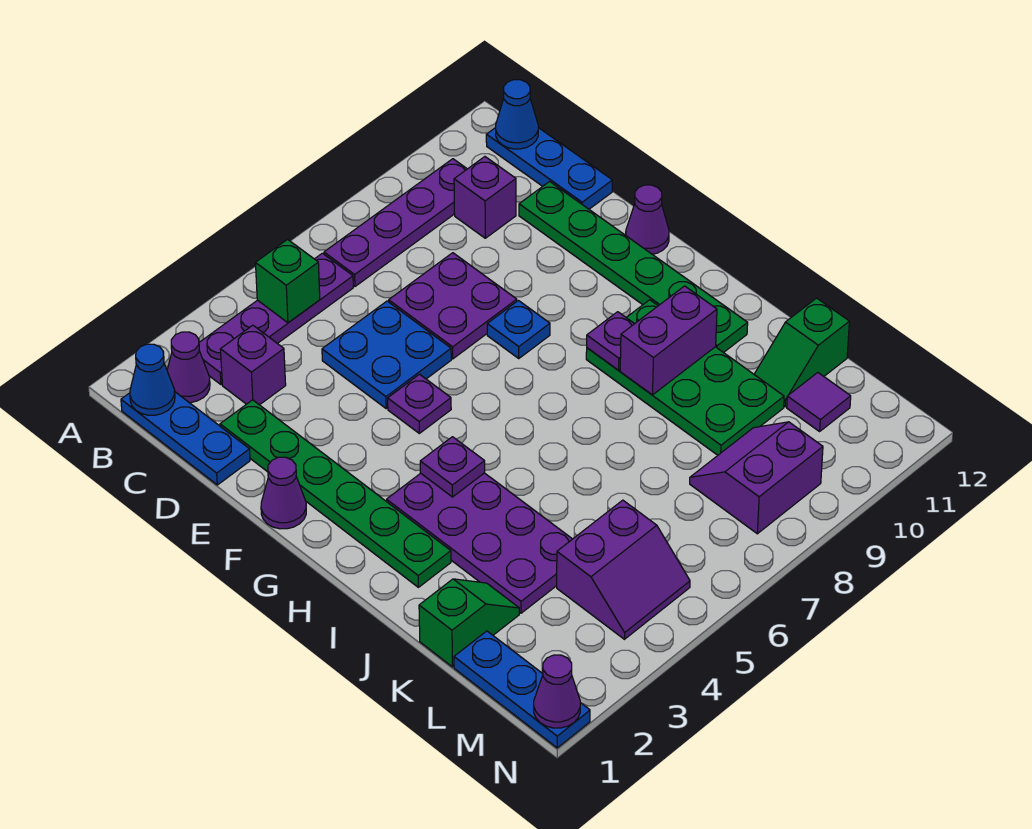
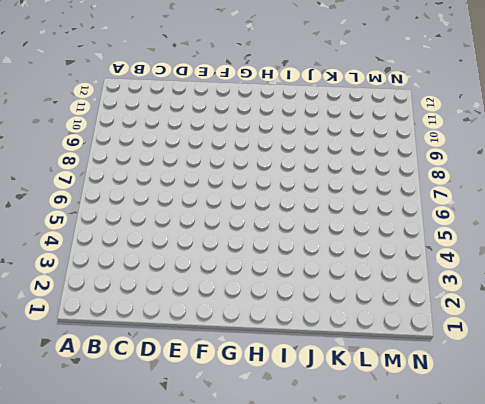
none -> blue plate B1:D1 level 1
none -> purple cone B2 level 1
none -> purple plate B3:B6 level 1
none -> purple plate B7:B10 level 1

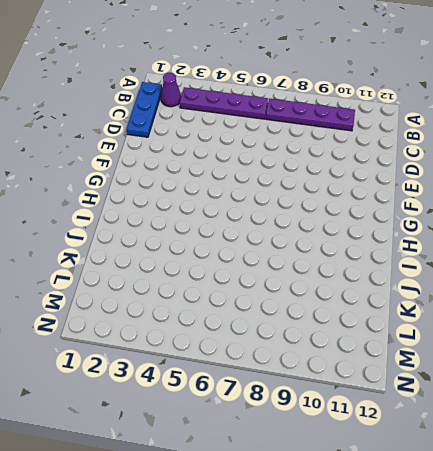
none -> blue plate B12:D12 level 1
none -> purple brick C3 level 1
none -> purple brick C10 level 1
none -> green plate D2:I2 level 1

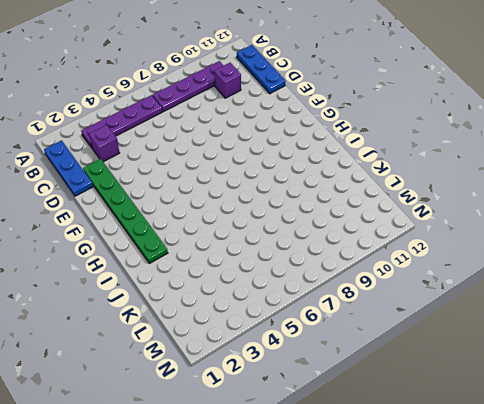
none -> purple cone B2 level 1
none -> blue plate D5:E6 level 1
none -> purple plate D7:E8 level 1
none -> green plate D11:I11 level 1

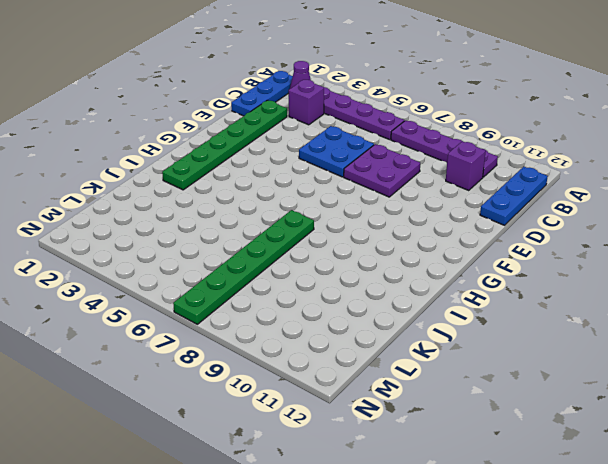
green plate I7:N7 level 1 -> green plate D11:I11 level 1
none -> purple cone F1 level 1
none -> purple plate F5 level 1
none -> blue plate F8 level 1
none -> purple cone F12 level 1

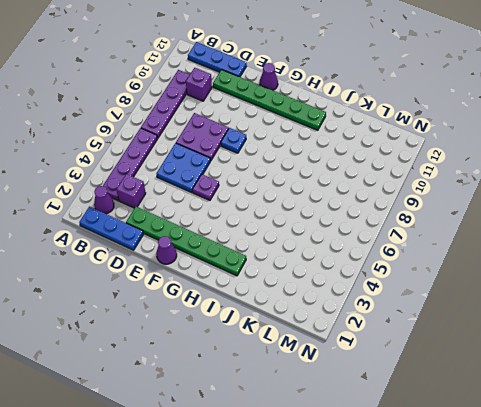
none -> purple plate H3:K4 level 1
none -> green plate H9:K10 level 1
none -> green slope K1:K2 level 1 top 1
none -> green slope K11:K12 level 1 top 12

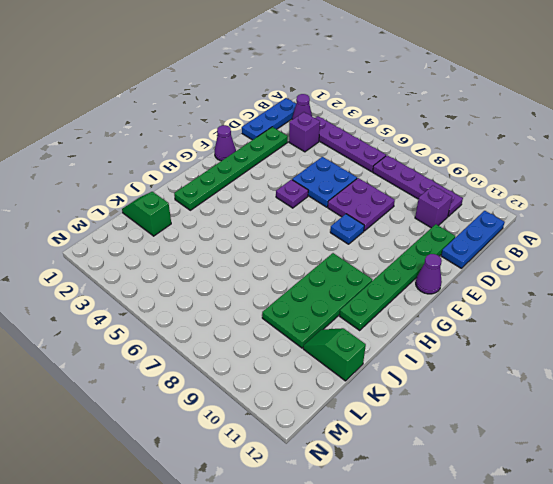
green slope K1:K2 level 1 top 2 -> green slope K1:K2 level 1 top 1
none -> purple plate H3:K4 level 1
none -> blue plate L1:N1 level 1
none -> purple slope L4:M5 level 1 top L
none -> purple slope L8:M9 level 1 top M

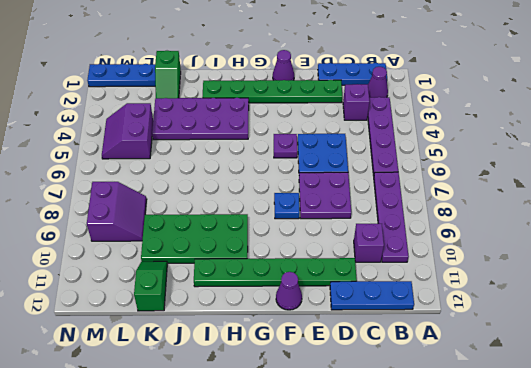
none -> purple tile L11 level 1
none -> blue cone B1 level 2
none -> green brick B5 level 2
none -> blue cone B12 level 2

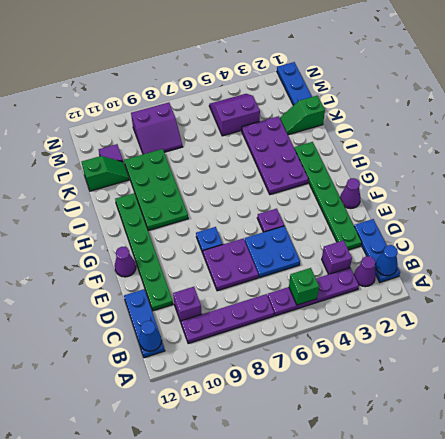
none -> purple plate H4 level 2
none -> purple plate H9 level 2
none -> purple brick I9:I10 level 2
none -> purple cone N1 level 2

